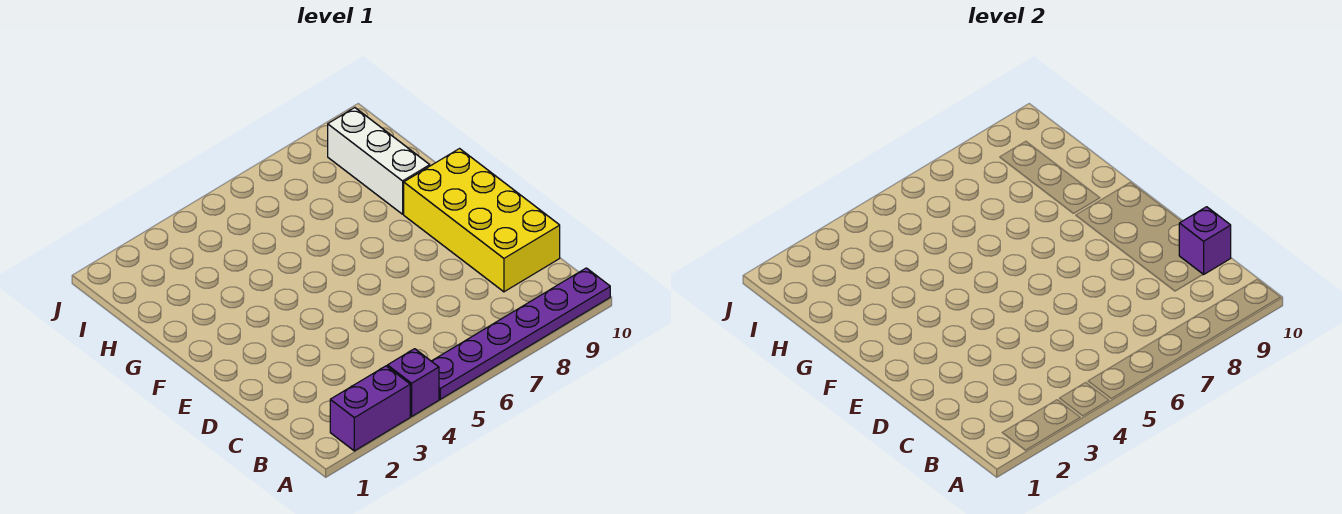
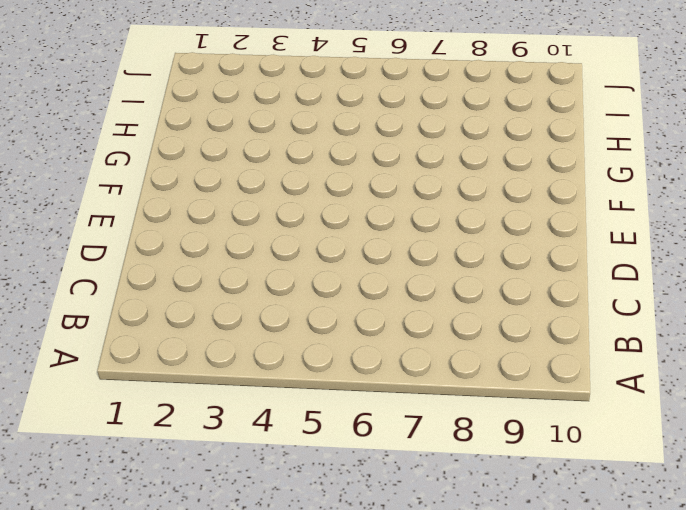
none -> purple brick A2:A3 level 1
none -> purple brick A4 level 1

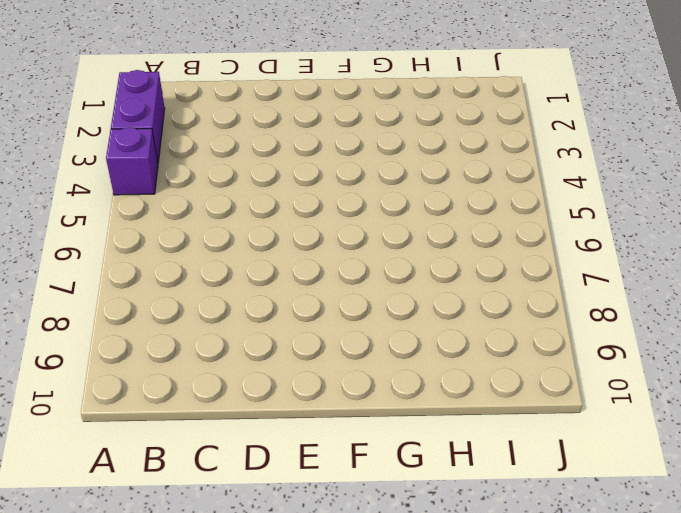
none -> purple plate A5:A10 level 1
none -> yellow brick C9:F10 level 1

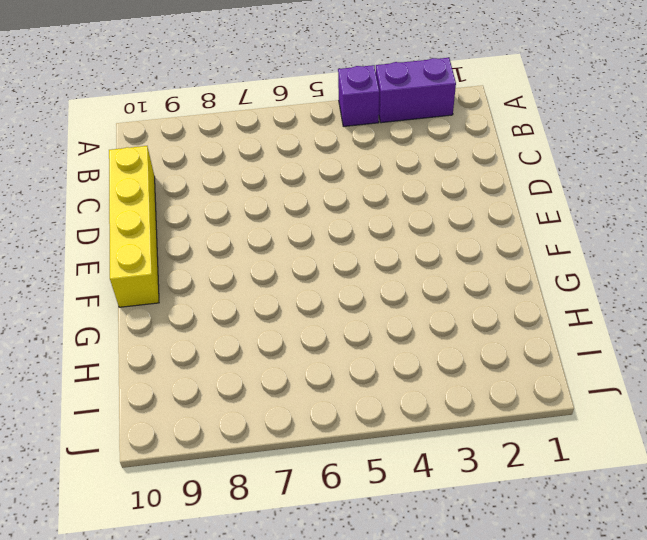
yellow brick C10:F10 level 1 -> yellow brick C9:F10 level 1
none -> purple plate A5:A10 level 1
none -> white brick G9:I9 level 1

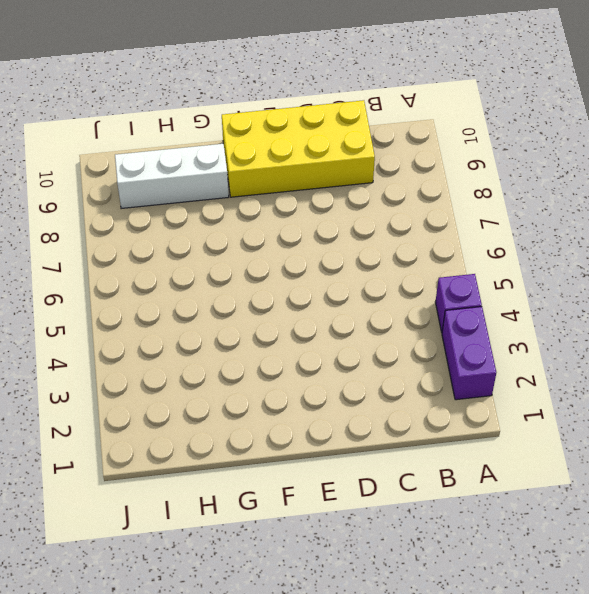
none -> purple plate A5:A10 level 1
none -> purple brick C10 level 2

